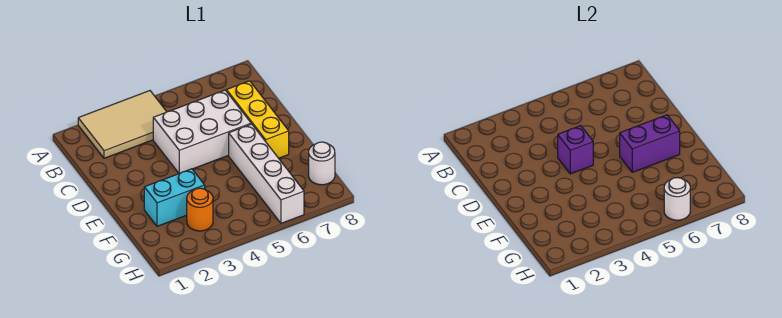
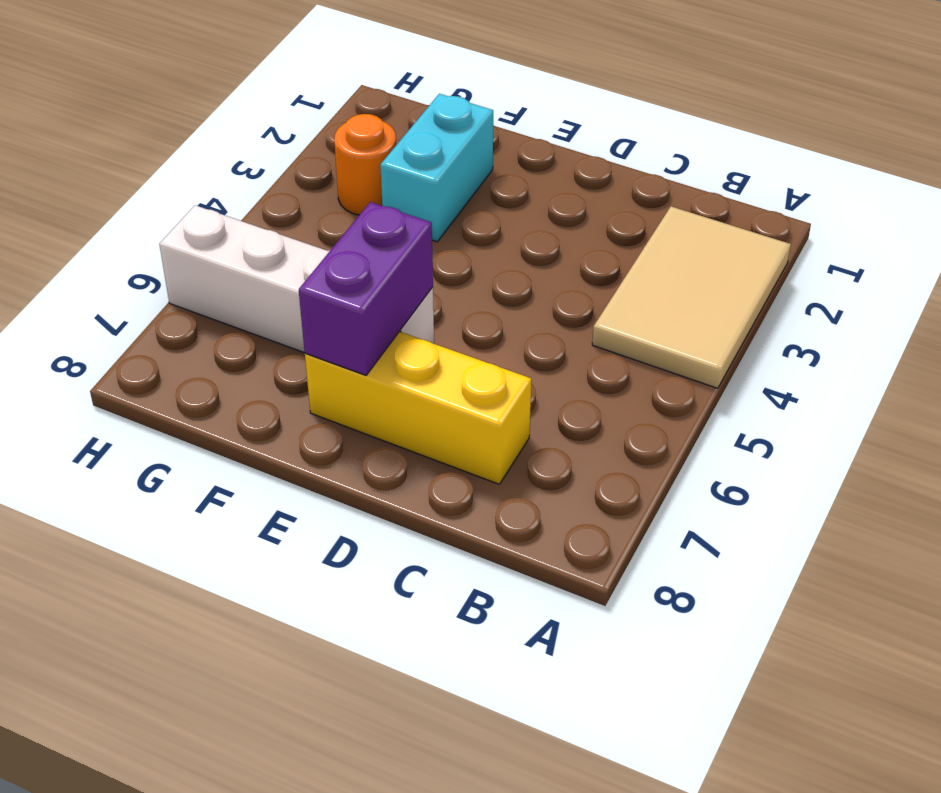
none -> white brick C4:D6 level 1
none -> white round brick G8 level 1

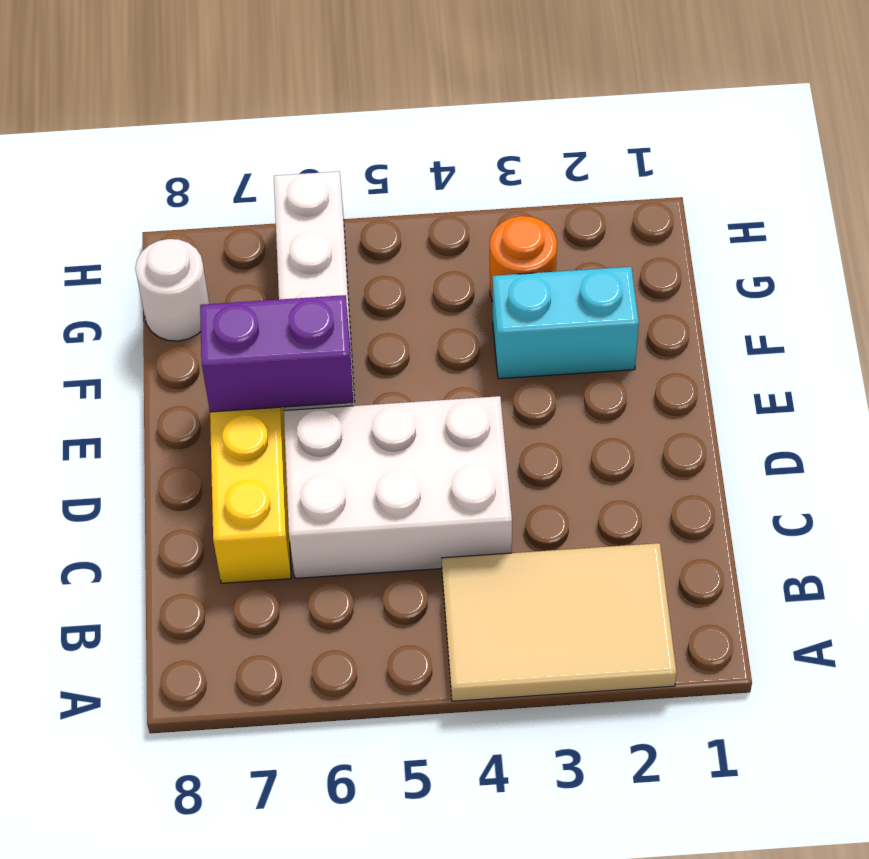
none -> purple brick D4 level 2
none -> white round brick H6 level 2

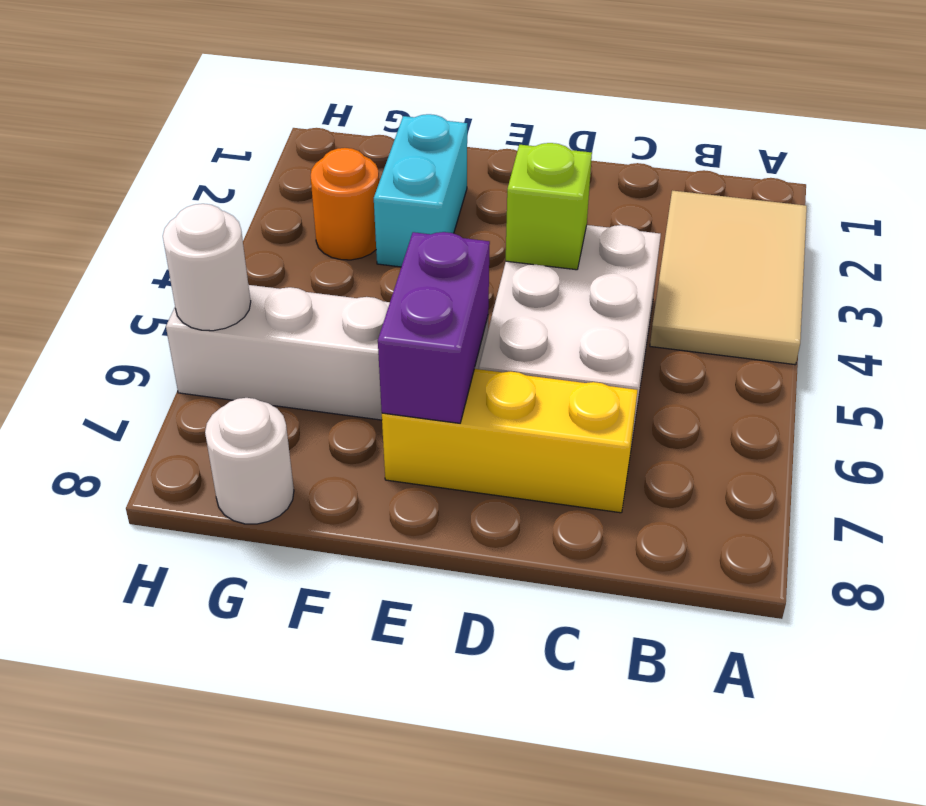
lime brick D4 level 2 -> purple brick D4 level 2

